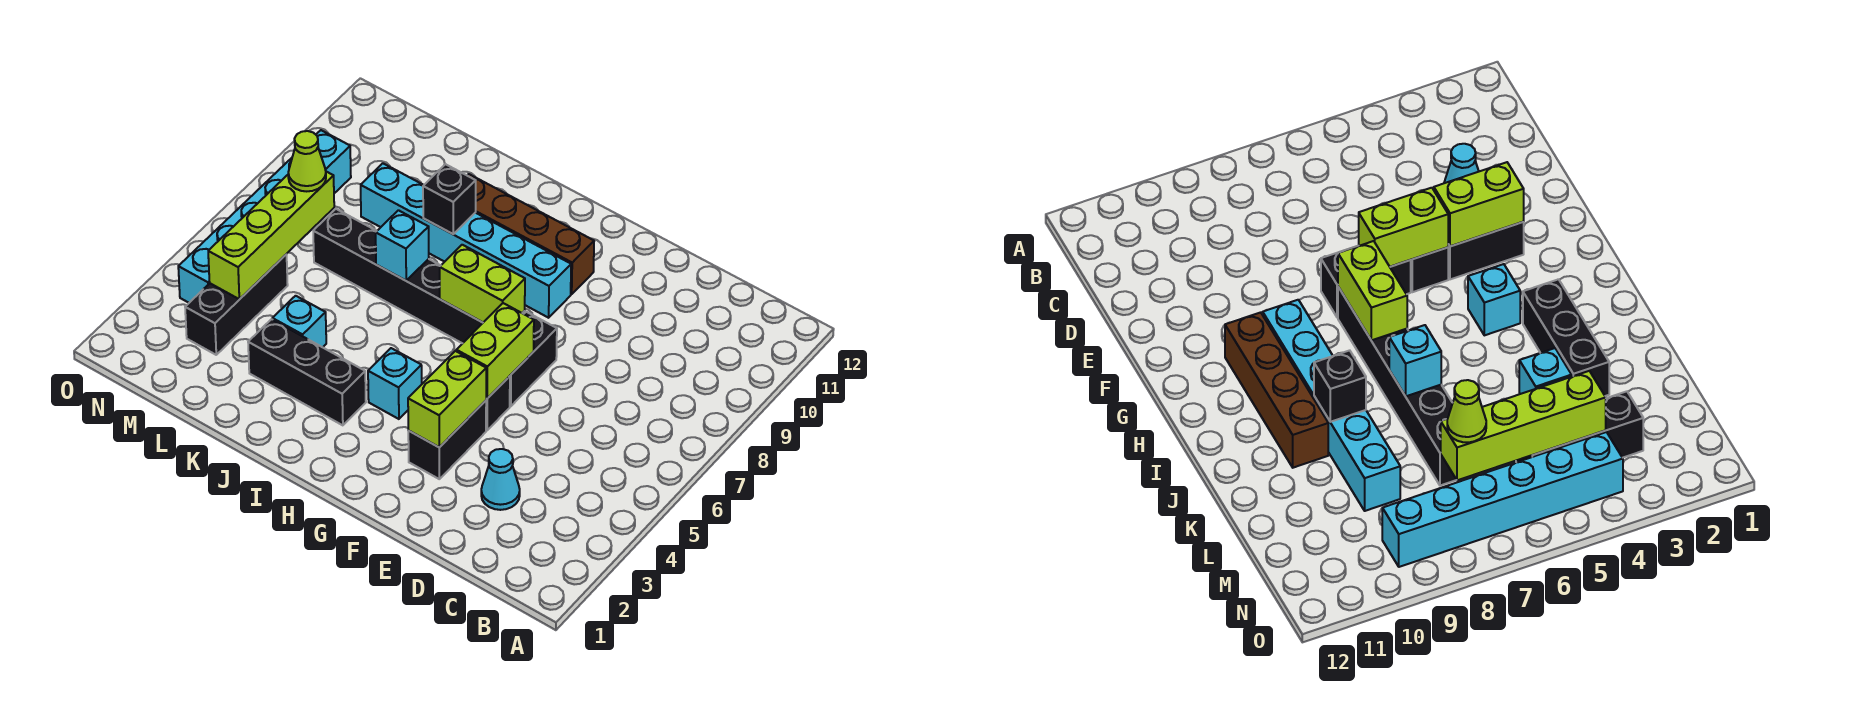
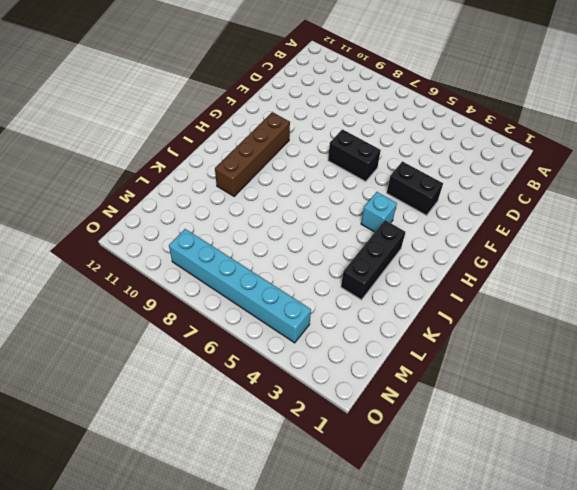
none -> cyan cone D3 level 1
none -> black brick F5 level 1
none -> black brick G7:L7 level 1

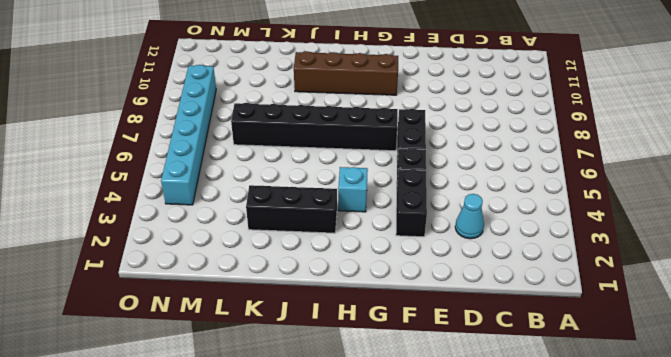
none -> cyan brick G9:L9 level 1
none -> cyan brick K4 level 1
none -> black brick M3:M5 level 1

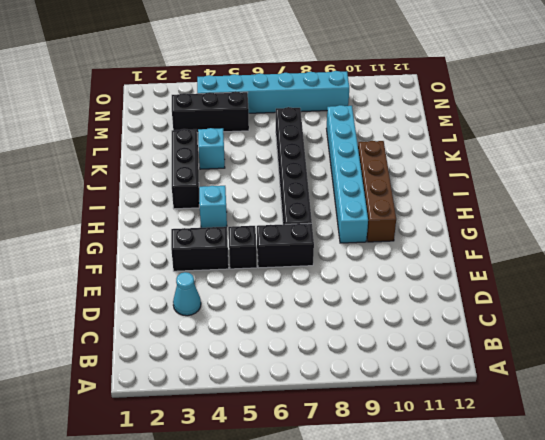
none -> lime brick F3:F4 level 2
none -> lime brick F5:F6 level 2
none -> lime brick G7:H7 level 2

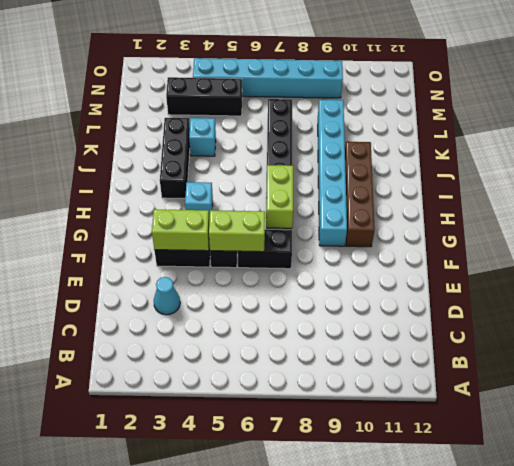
none -> cyan brick J7 level 2
none -> black brick J9 level 2
none -> lime brick M4:M7 level 2

